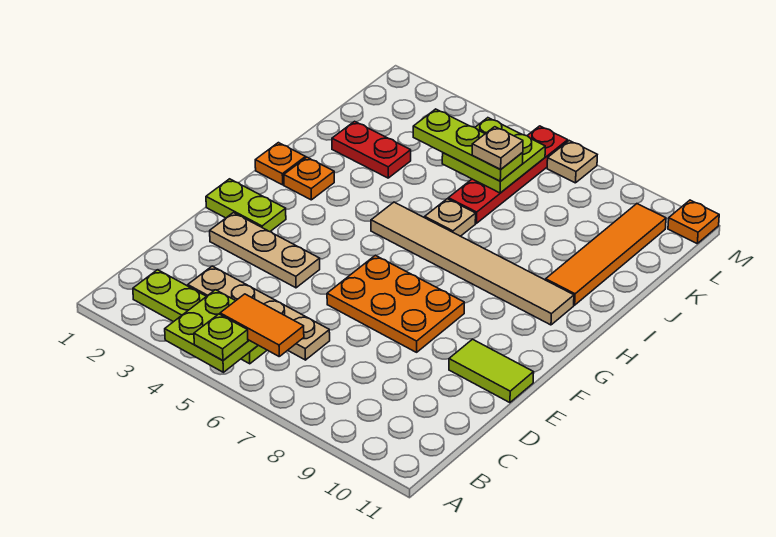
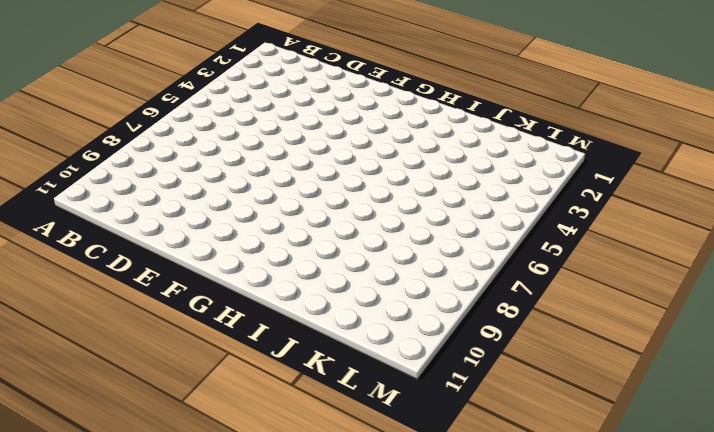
none -> lime plate B2:B5 level 1
none -> tan plate C3:C6 level 1
none -> tan plate E2:E4 level 1

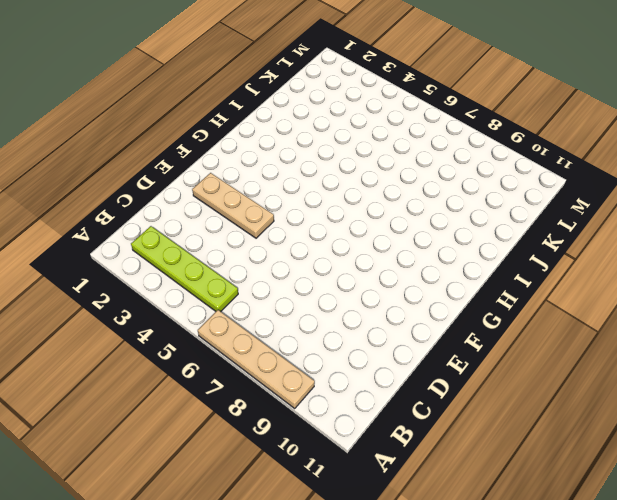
tan plate A6:A9 level 1 -> tan plate C3:C6 level 1
none -> orange plate E6:F8 level 1
none -> lime tile E10:E11 level 1
none -> lime plate F1:F2 level 1

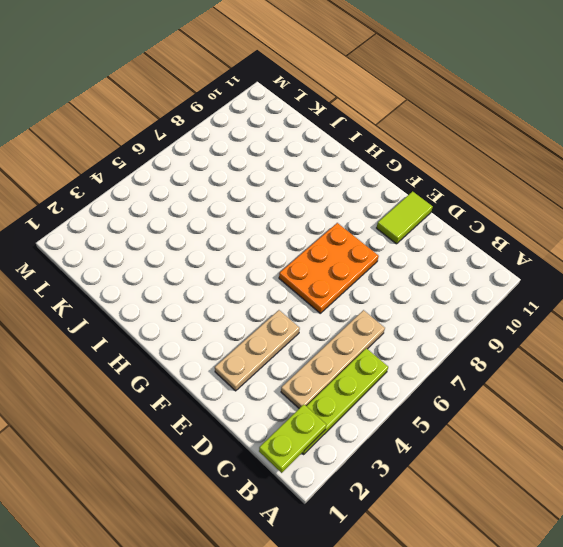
lime plate B1:B2 level 2 -> lime plate F1:F2 level 1
none -> orange plate H1 level 1
none -> orange plate H2 level 1
none -> tan tile H5:H10 level 1

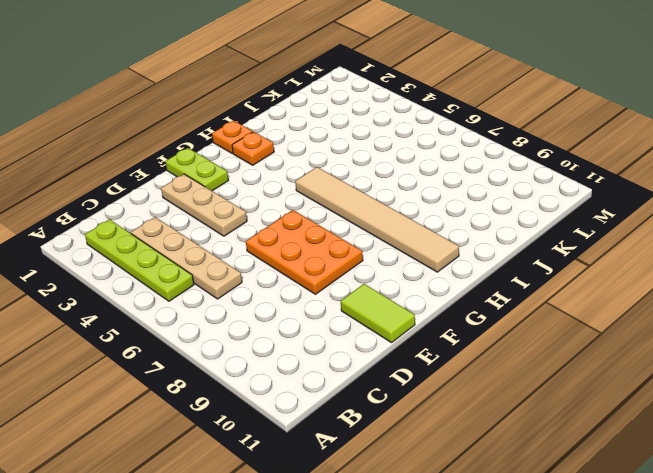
none -> tan plate I6 level 1
none -> orange tile I10:L10 level 1
none -> red plate J2:J3 level 1

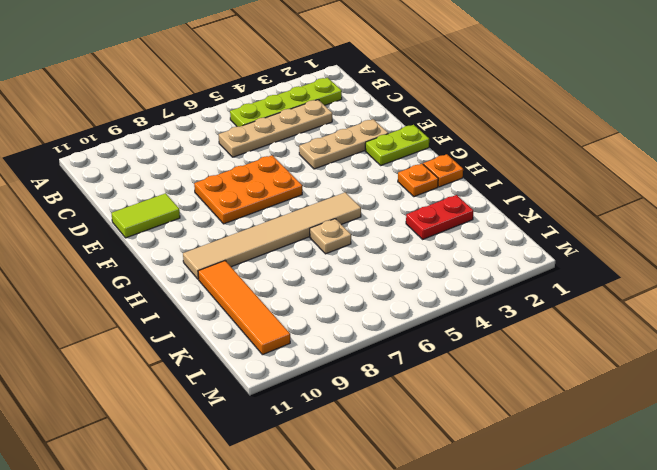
none -> red plate J6:M6 level 1
none -> tan plate M7 level 1
none -> orange plate M11 level 1

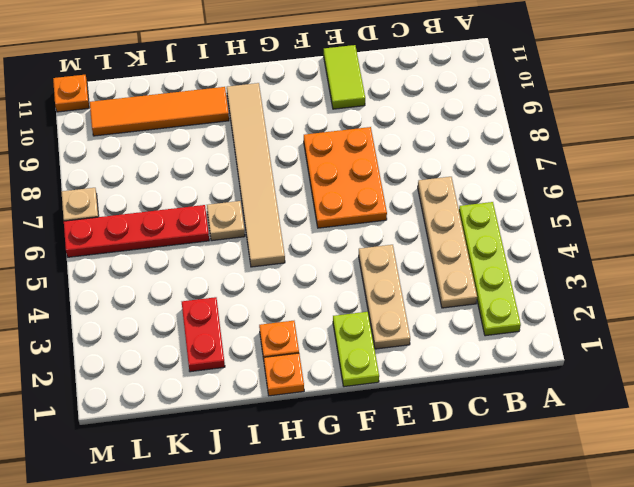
none -> lime plate A4:B5 level 2
none -> lime plate K5:L6 level 2
none -> lime plate A5 level 3

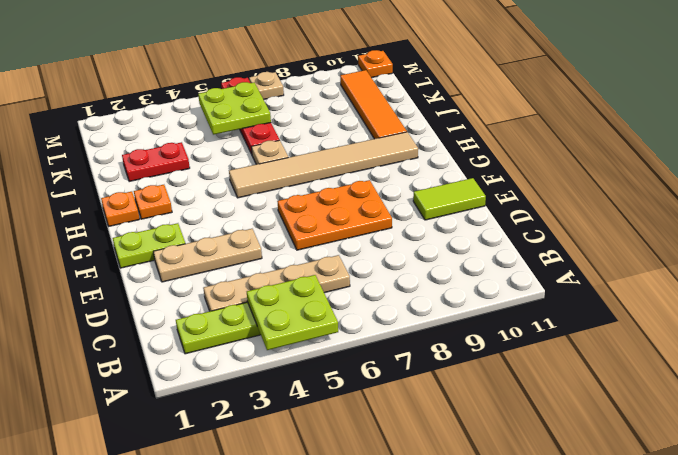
none -> lime plate A5 level 3
none -> orange tile B5:B6 level 3
none -> lime plate K4:K6 level 3

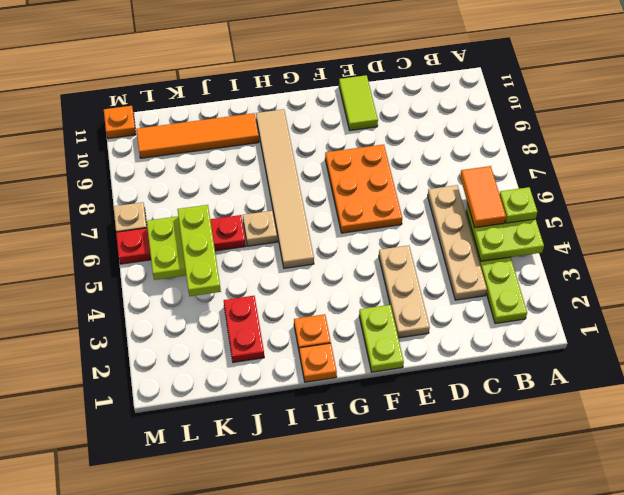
none -> tan plate K6 level 4

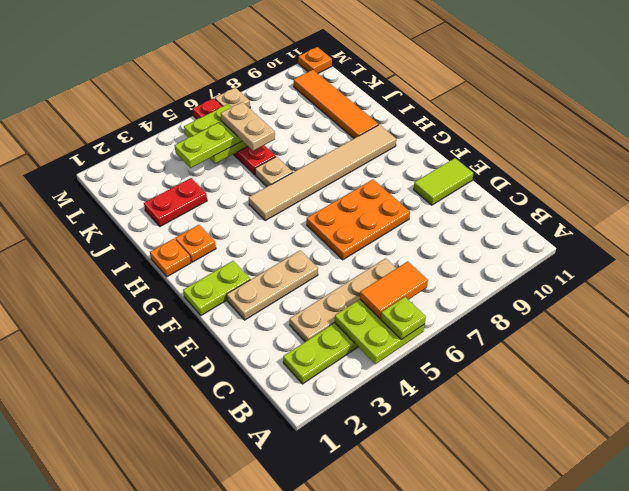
tan plate J6:K6 level 4 -> tan plate K6 level 4

